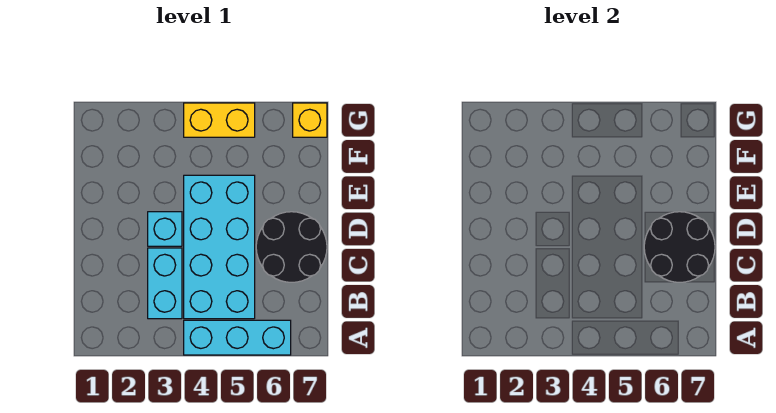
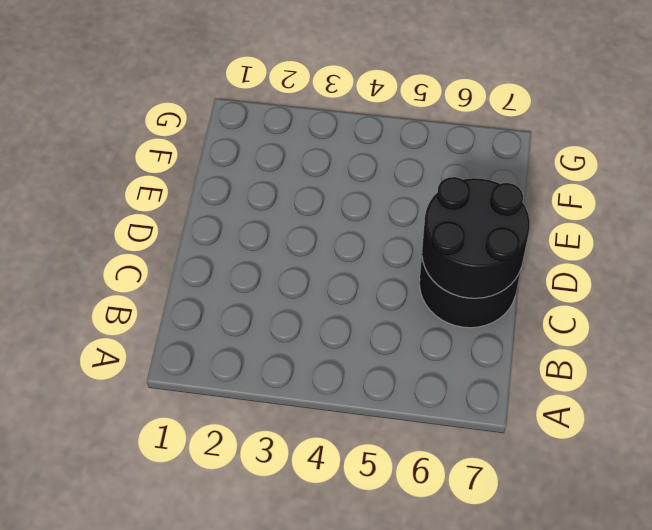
none -> cyan brick A4:A6 level 1
none -> cyan brick B3:C3 level 1

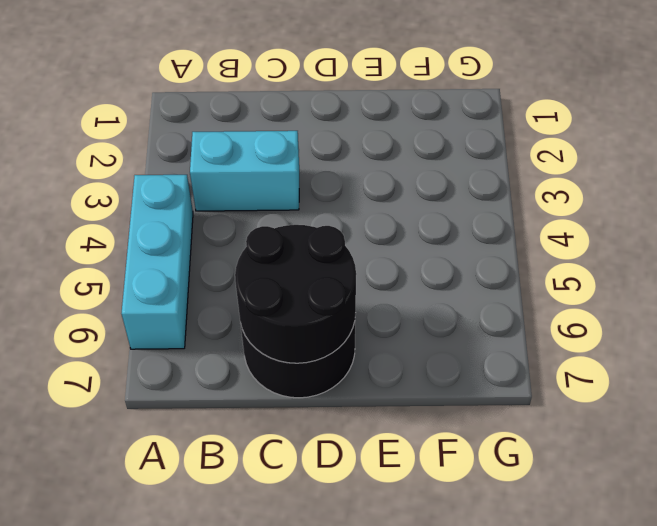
none -> cyan brick B4:E5 level 1
none -> cyan brick D3 level 1

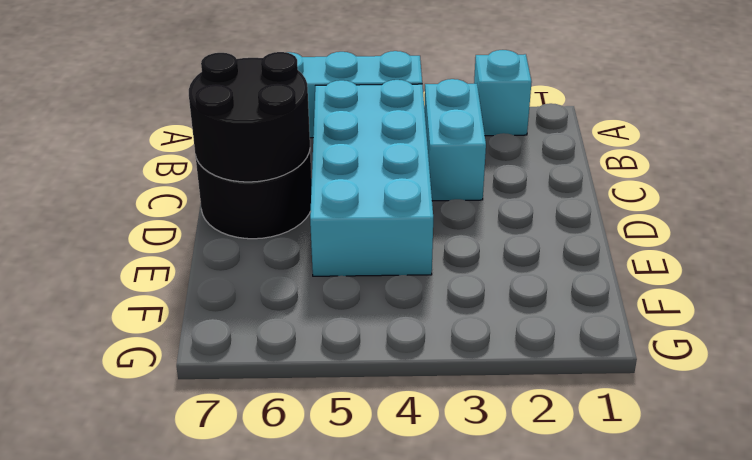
cyan brick A2 level 1 -> cyan brick D3 level 1
none -> yellow brick G4:G5 level 1
none -> yellow brick G7 level 1

